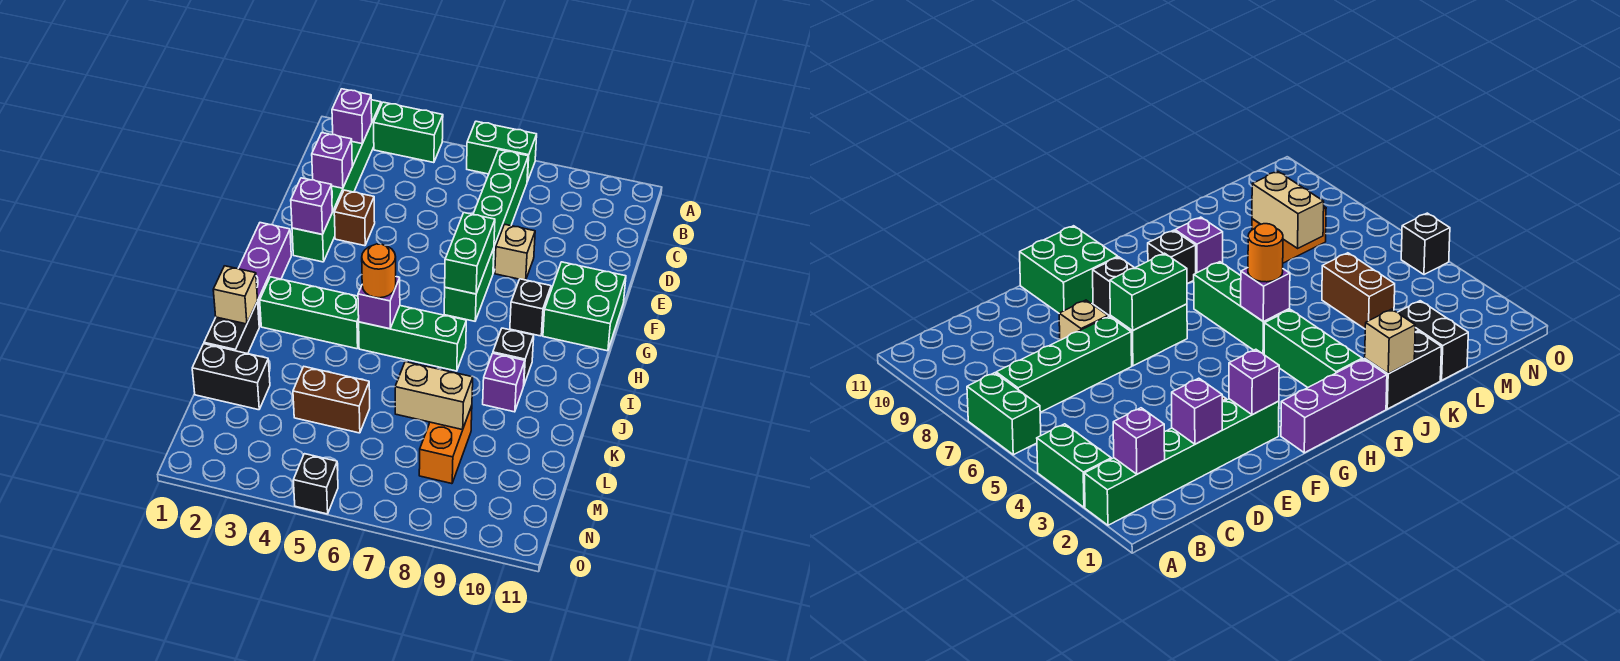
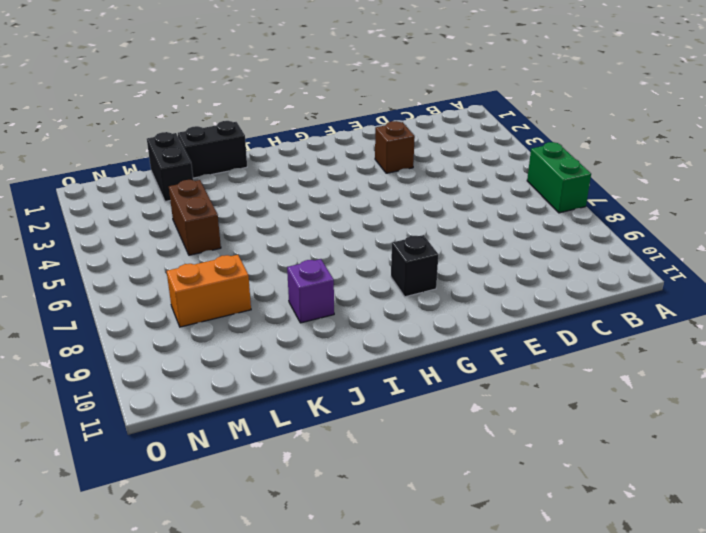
none -> green brick A2:F2 level 1
none -> green brick A3:A4 level 1
none -> green brick B7:E7 level 1

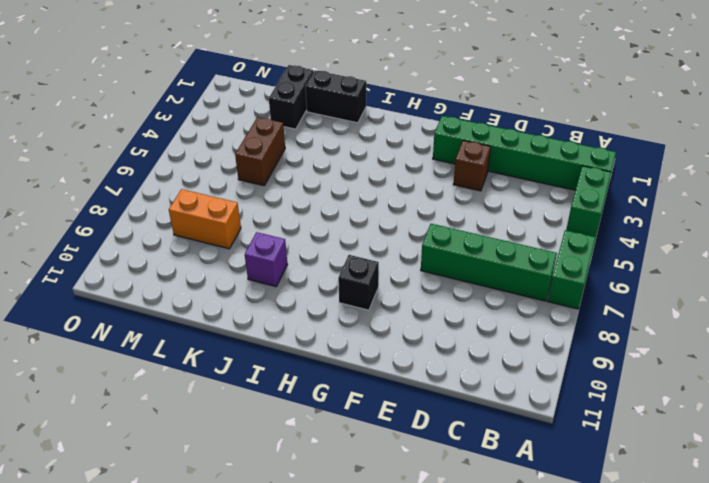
none -> tan brick E8 level 1
none -> green brick F7:G7 level 1
none -> green brick F10:G11 level 1

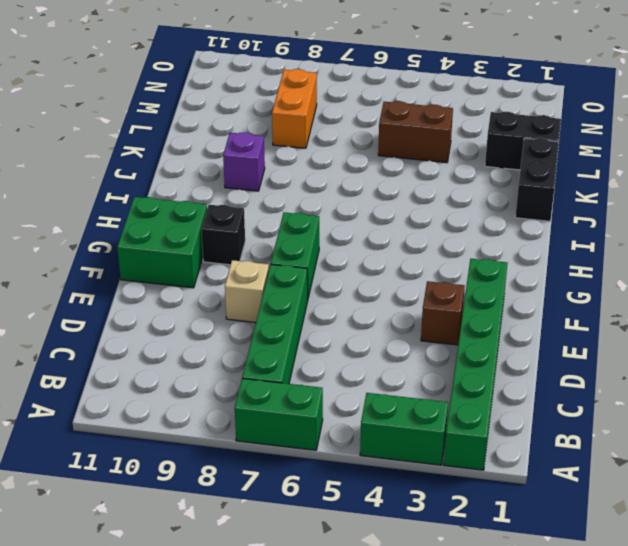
none -> purple brick G1:I1 level 1
none -> green brick I2:I4 level 1
none -> green brick I5:I7 level 1

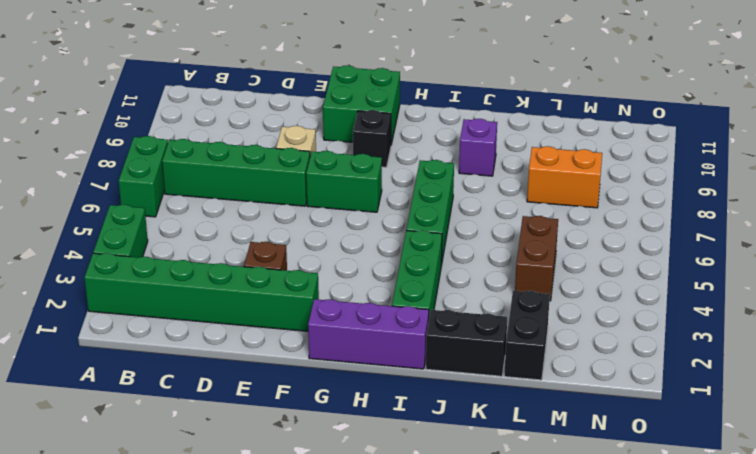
none -> black brick I9 level 1
none -> black brick O5 level 1
none -> purple brick B2 level 2

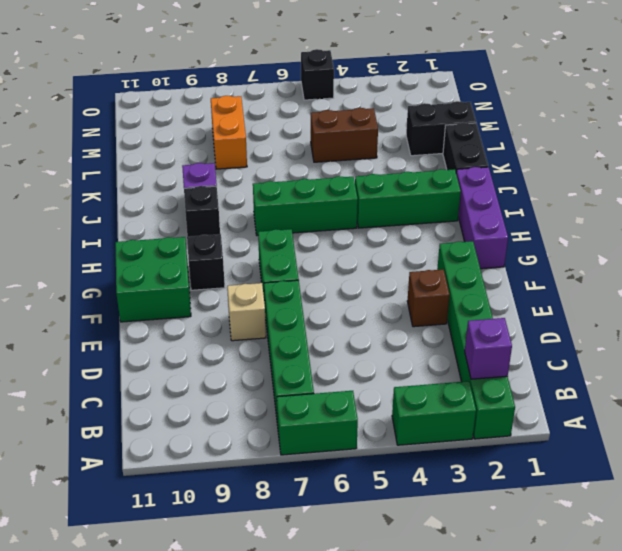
none -> purple brick D2 level 2
none -> purple brick F2 level 2
none -> green brick F7:G7 level 2

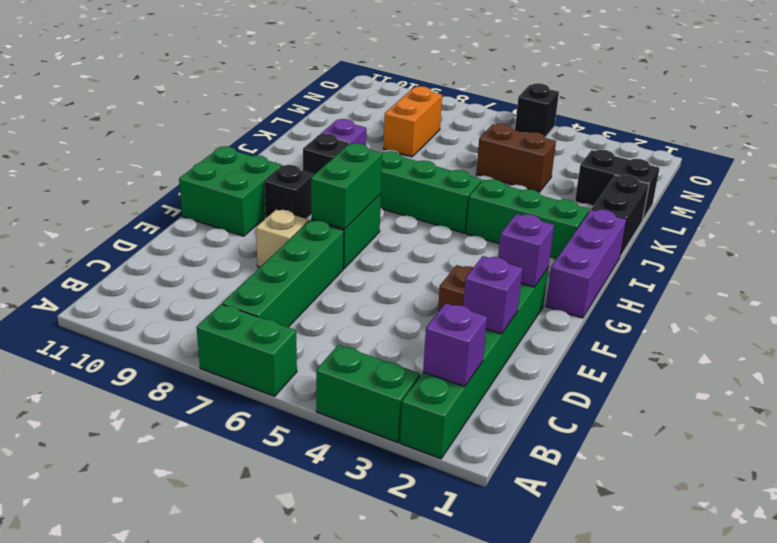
none -> purple brick I5 level 2
none -> tan brick J1 level 2
none -> tan brick L7:L8 level 2

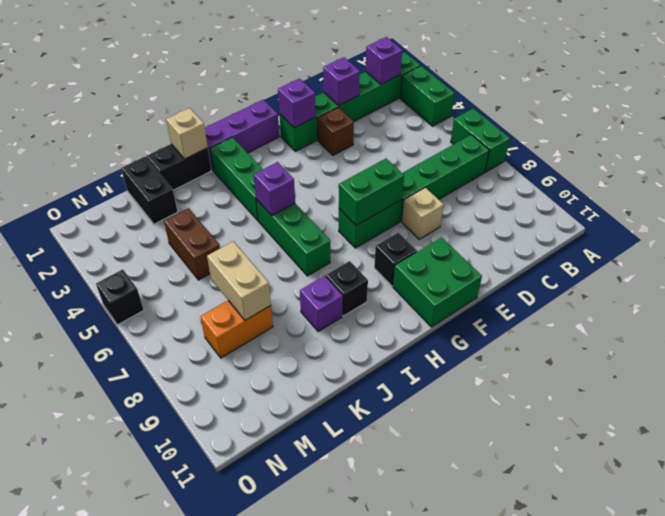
none -> orange round brick I5 level 3

